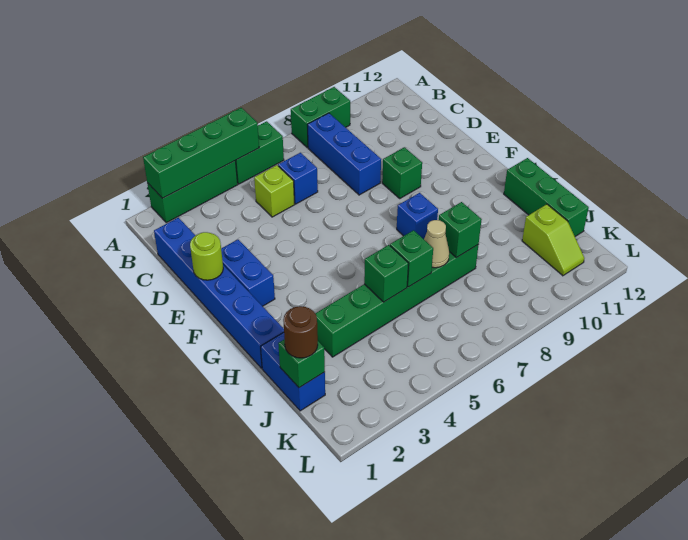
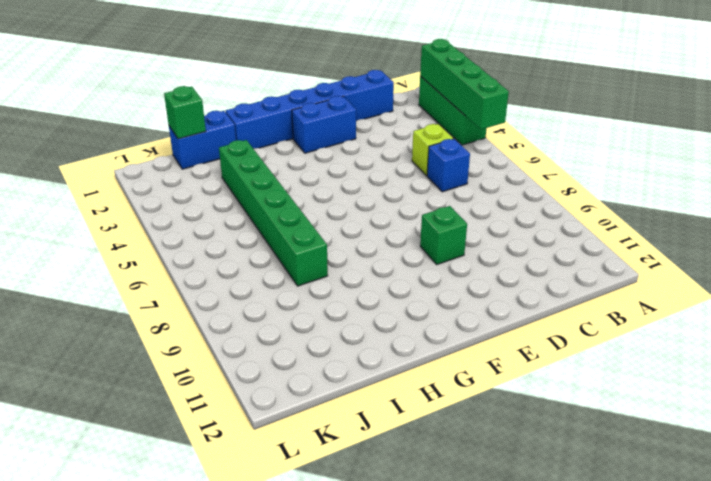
none -> green brick A5:A6 level 1
none -> green brick A8:A9 level 1
none -> blue brick B8:D8 level 1

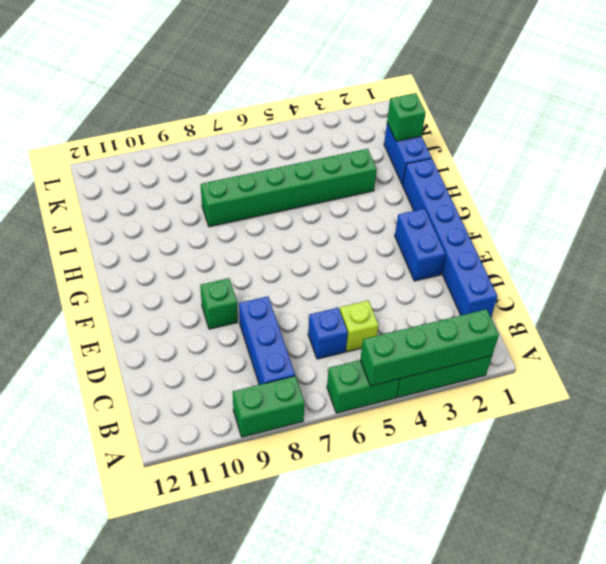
none -> blue brick G8 level 1
none -> green brick H12:J12 level 1
none -> lime slope J11:K11 level 1 top J

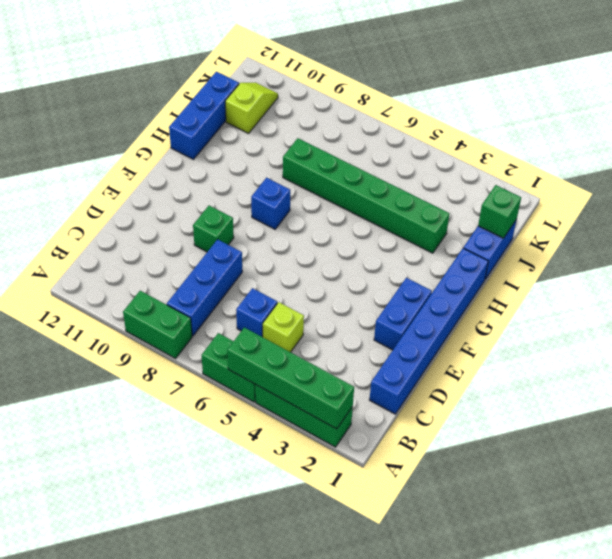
blue brick H12:J12 level 1 -> green brick H12:J12 level 1
none -> lime round brick E1 level 2
none -> green brick I5 level 2
none -> green brick I6 level 2

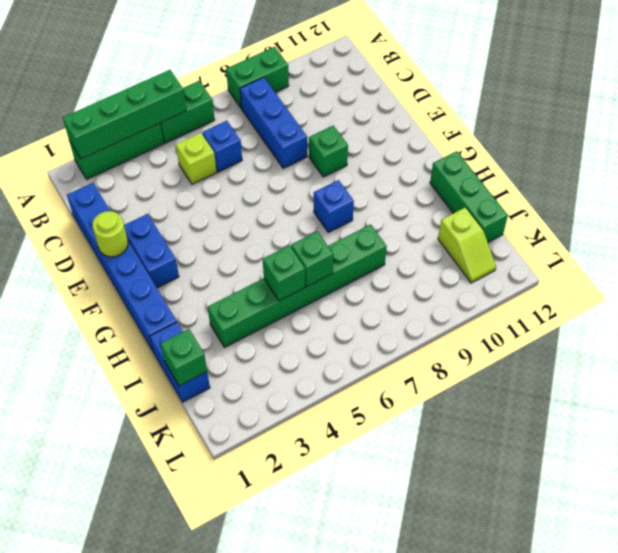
none -> tan cone I7 level 2
none -> green brick I8 level 2
none -> brown round brick J1 level 3

